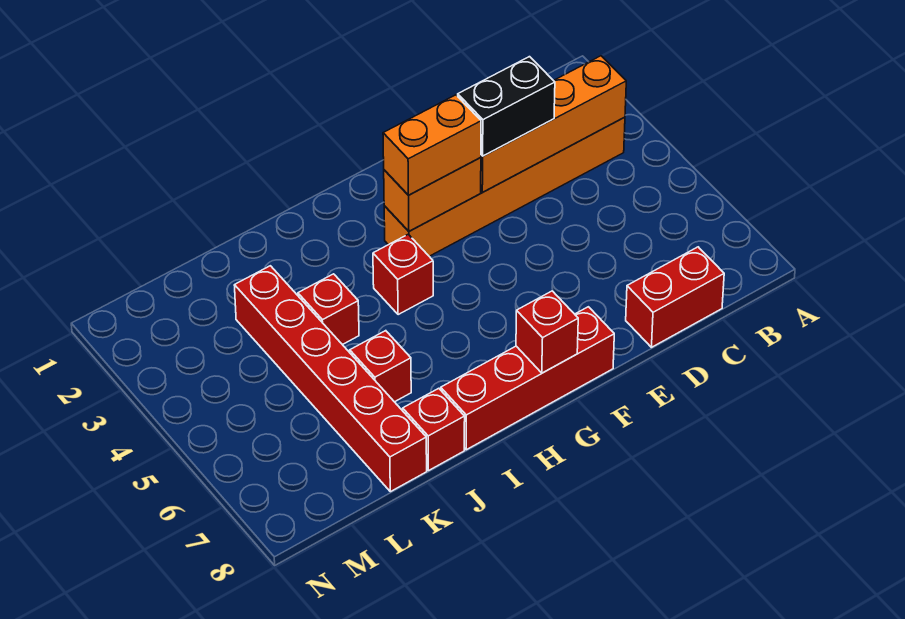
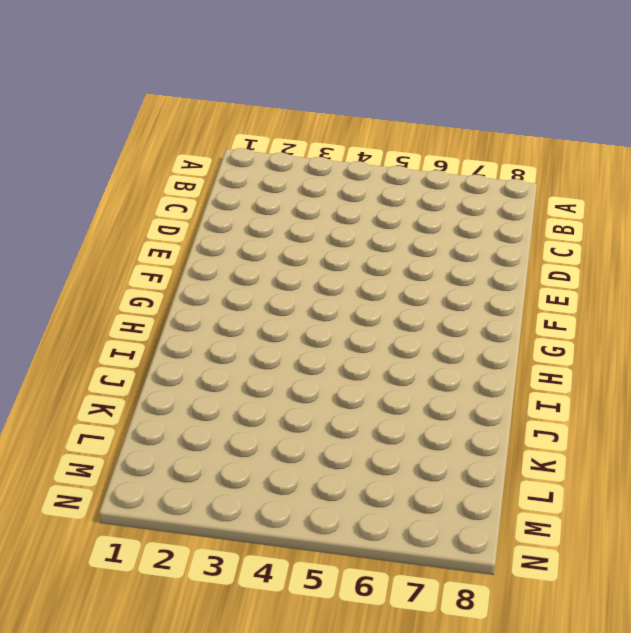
none -> orange brick B3:G3 level 1
none -> red brick C8:D8 level 1
none -> red brick F8:I8 level 1

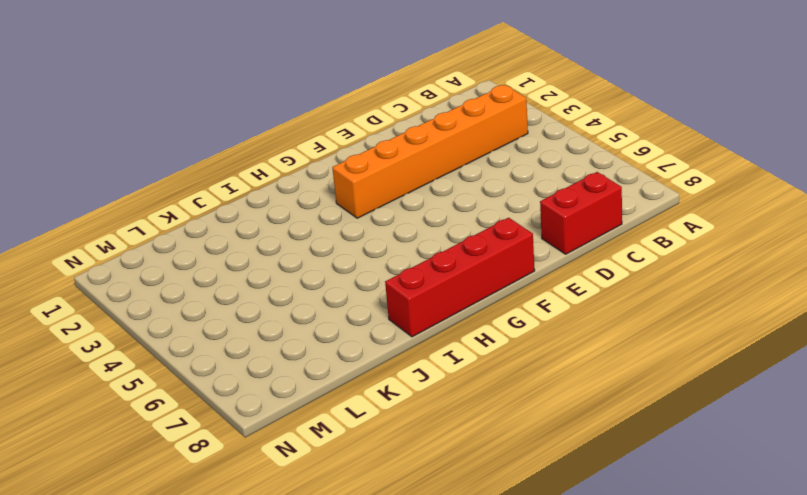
none -> red brick H4 level 1
none -> red brick J4 level 1
none -> red brick J6 level 1

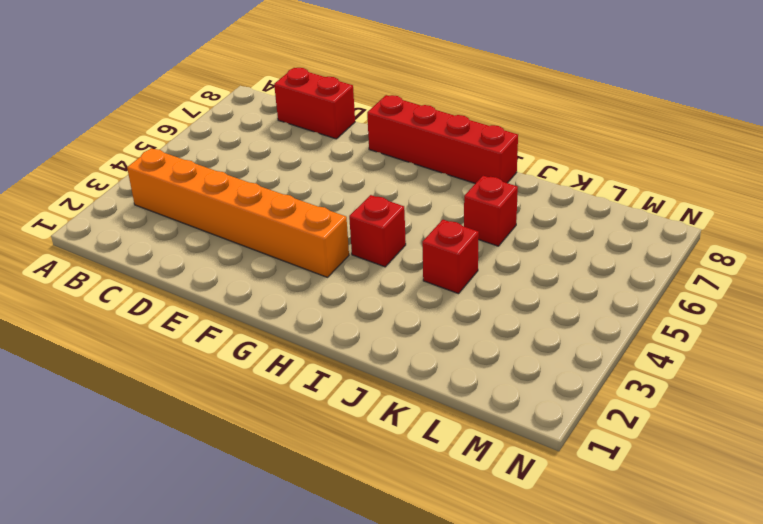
none -> red brick J8 level 1
none -> red brick K3:K8 level 1
none -> orange brick B3:E3 level 2

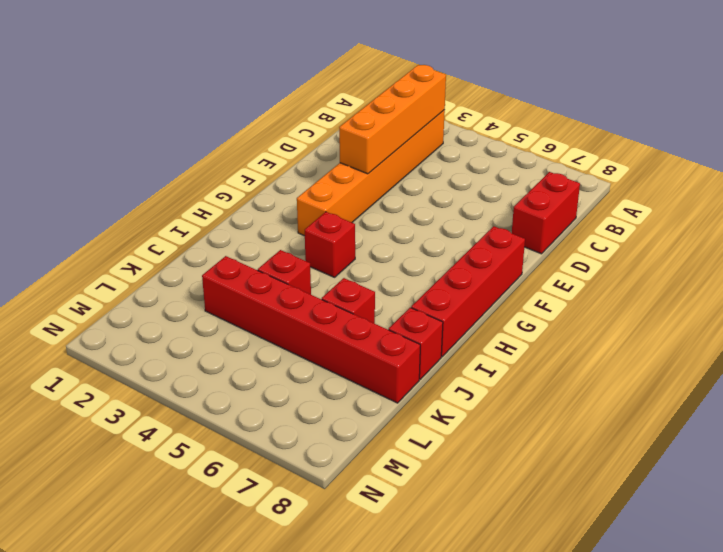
none -> orange brick F3:G3 level 2
none -> red brick G8 level 2
none -> black brick D3:E3 level 3

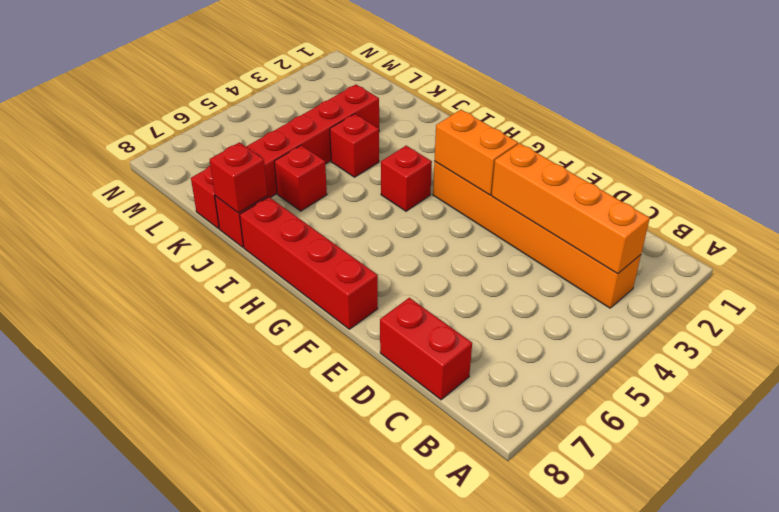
red brick J8 level 2 -> red brick G8 level 2
none -> black brick D3:E3 level 3
none -> orange brick F3:G3 level 3

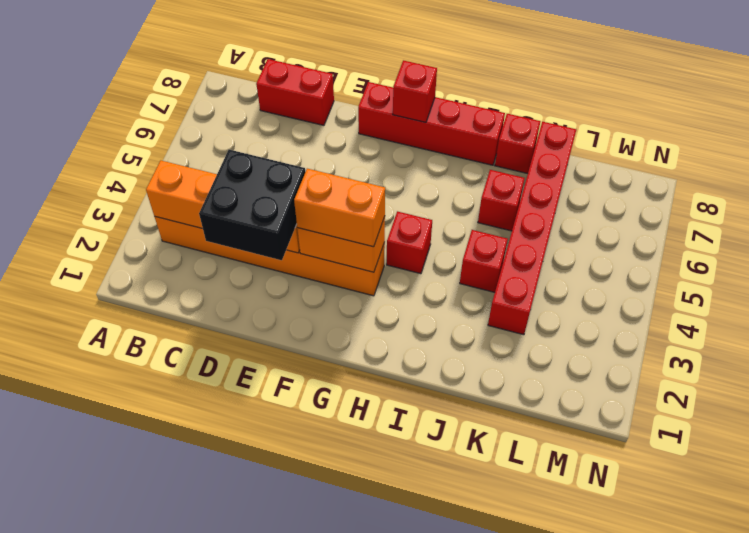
black brick D2:E3 level 3 -> black brick D3:E3 level 3

